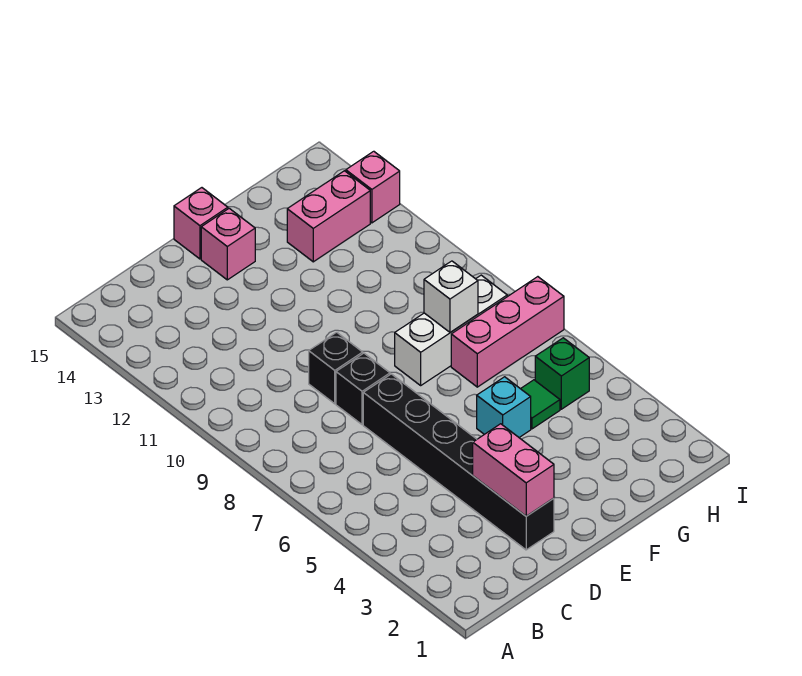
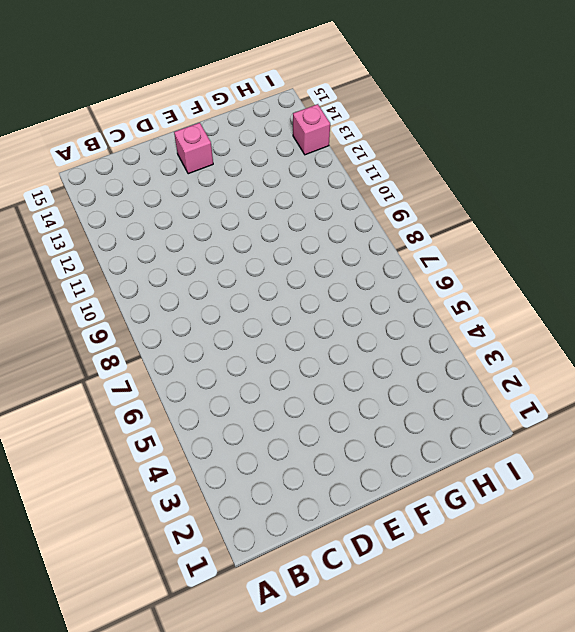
none -> black brick D2:D7 level 1
none -> black brick D8 level 1
none -> black brick D9 level 1

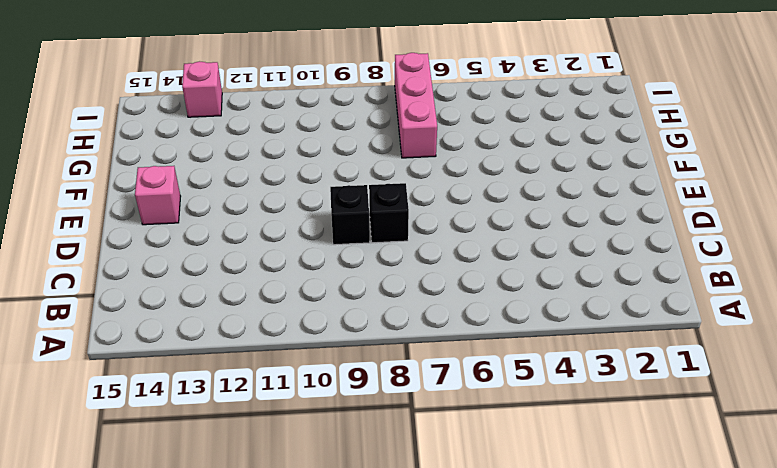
none -> black brick D2:D7 level 1
none -> pink brick E15 level 1
none -> cyan brick F5 level 1

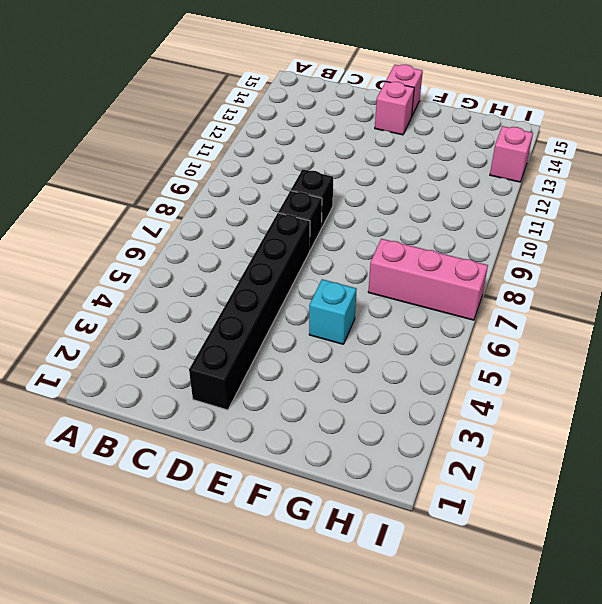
none -> white brick F8:H8 level 1
none -> green tile G5 level 1
none -> pink brick G13:H13 level 1

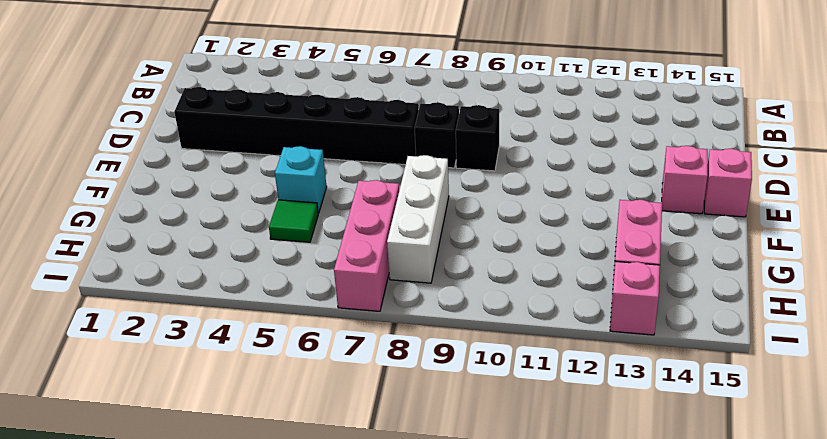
none -> green brick H5 level 1
none -> pink brick D2:D3 level 2
none -> white brick G8 level 2

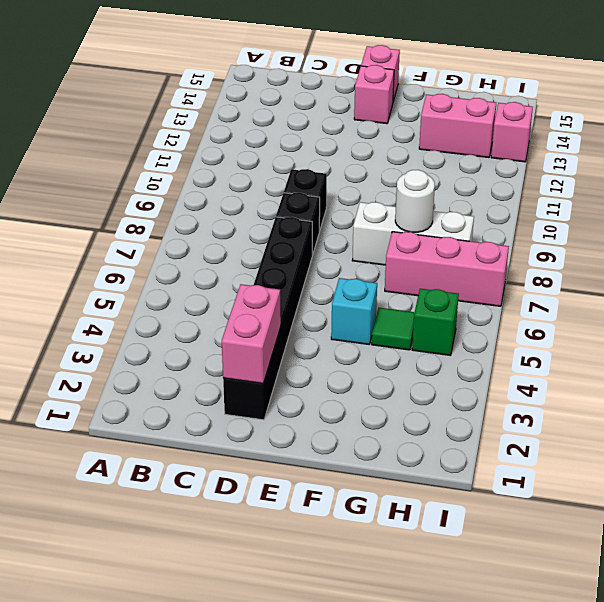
white round brick G8 level 2 -> white brick G8 level 2

